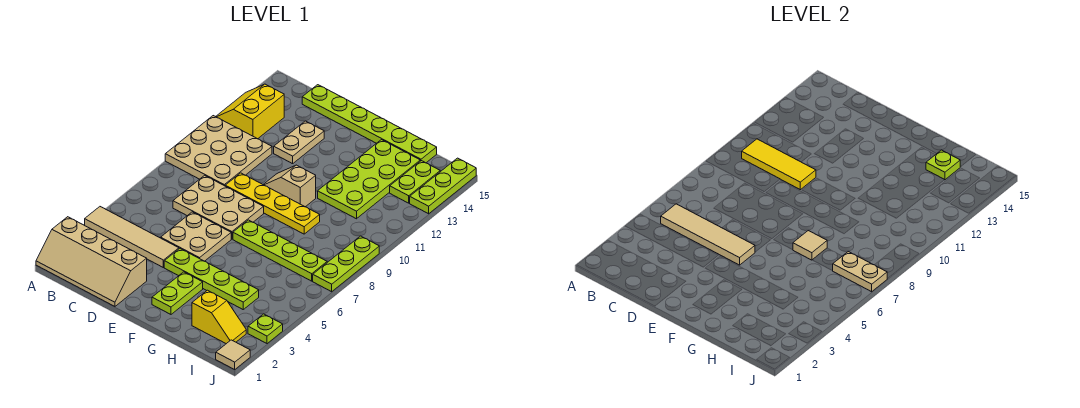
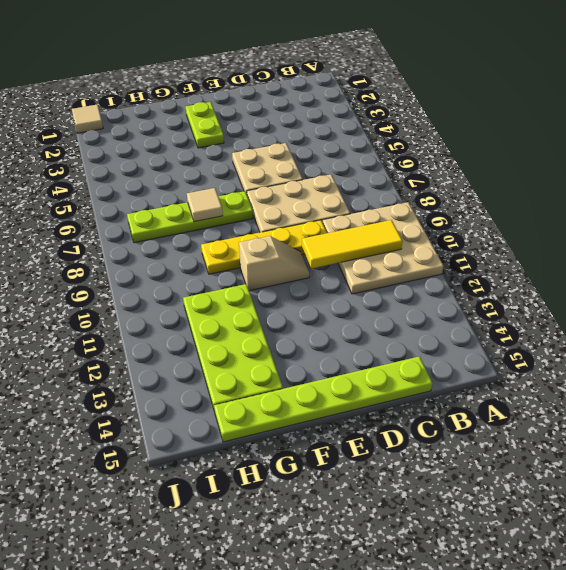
none -> tan slope A1:D2 level 1 top 2
none -> tan tile A4:D4 level 1
none -> yellow slope A12:B13 level 1 top B

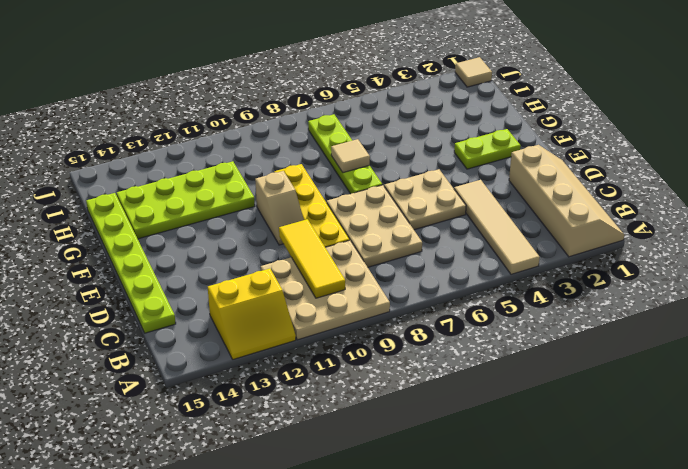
none -> tan plate D12:D13 level 1
none -> lime plate E4:H4 level 1
none -> yellow slope H2:I2 level 1 top H

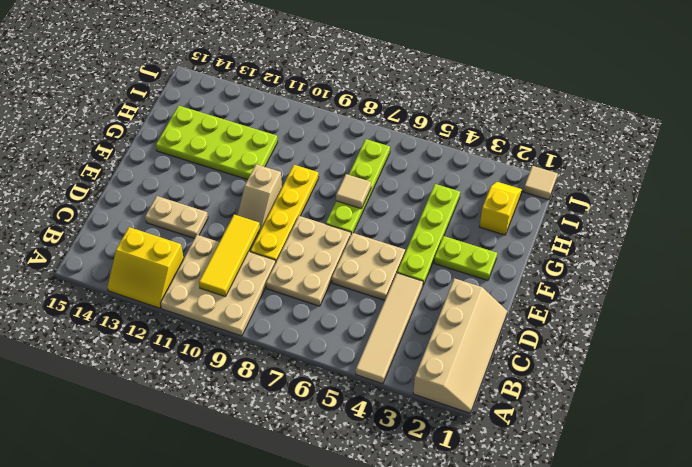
none -> lime plate C15:H15 level 1
none -> lime plate I13:I14 level 1
none -> lime plate J3 level 1

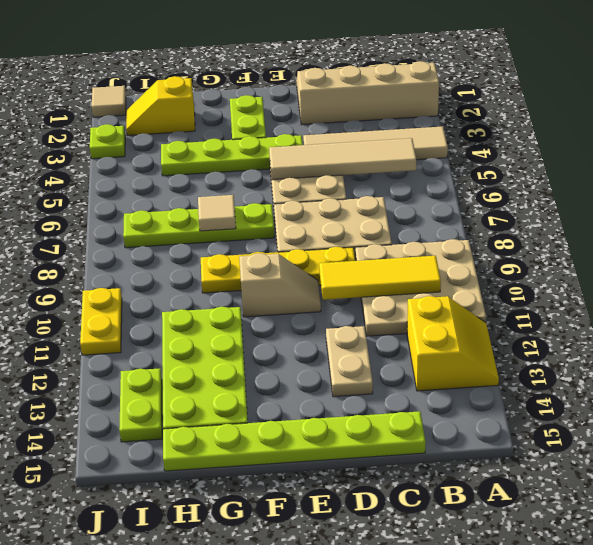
yellow plate J10:J11 level 1 -> none
none -> lime plate J7:J9 level 1
none -> lime plate J13:J15 level 1
none -> lime plate H14 level 2

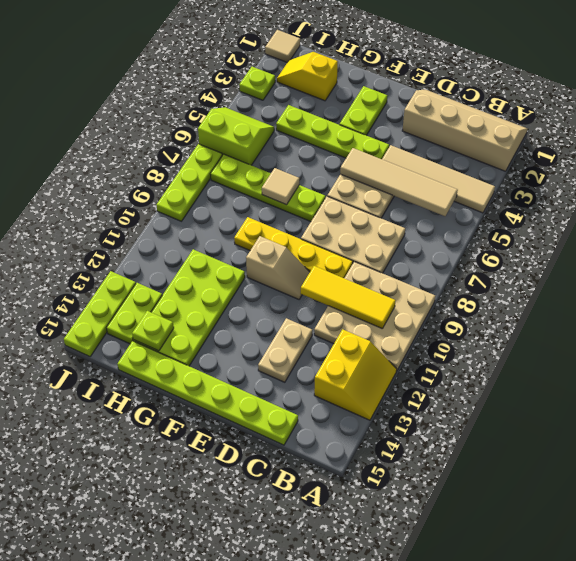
lime slope I5:J6 level 1 top 6 -> none
none -> tan plate I7:J7 level 2

